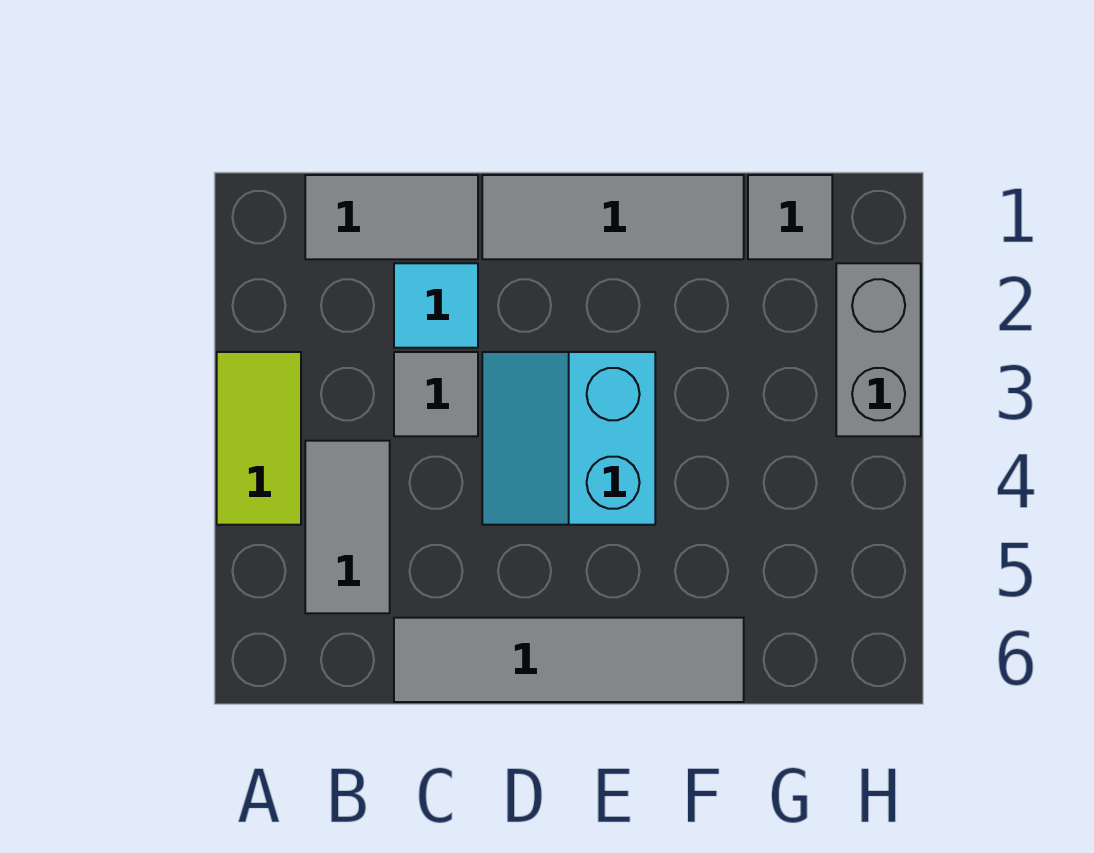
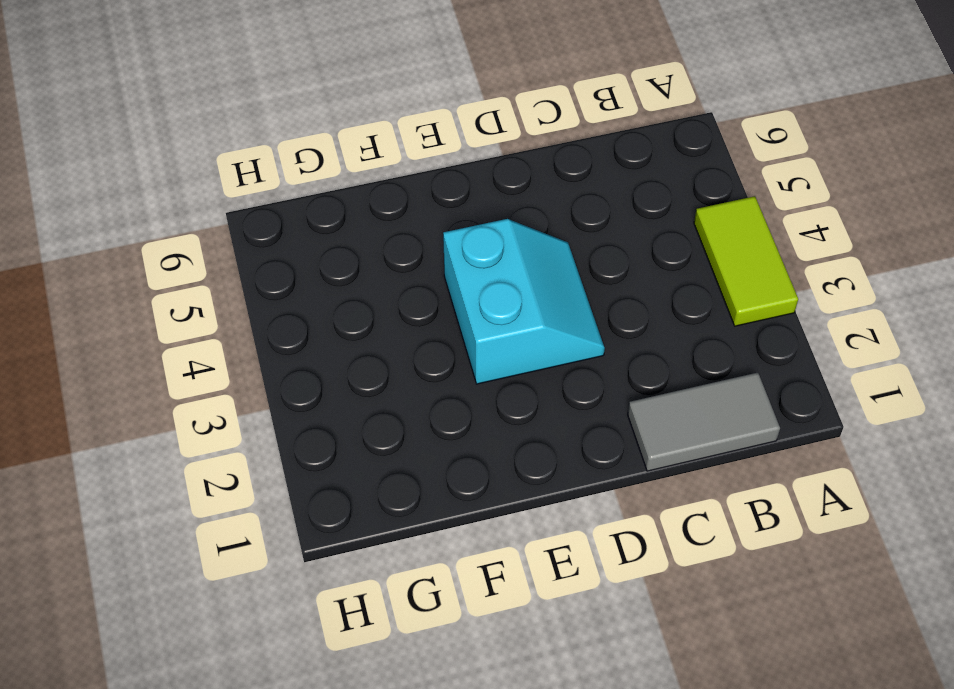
none -> grey tile B4:B5 level 1
none -> cyan tile C2 level 1

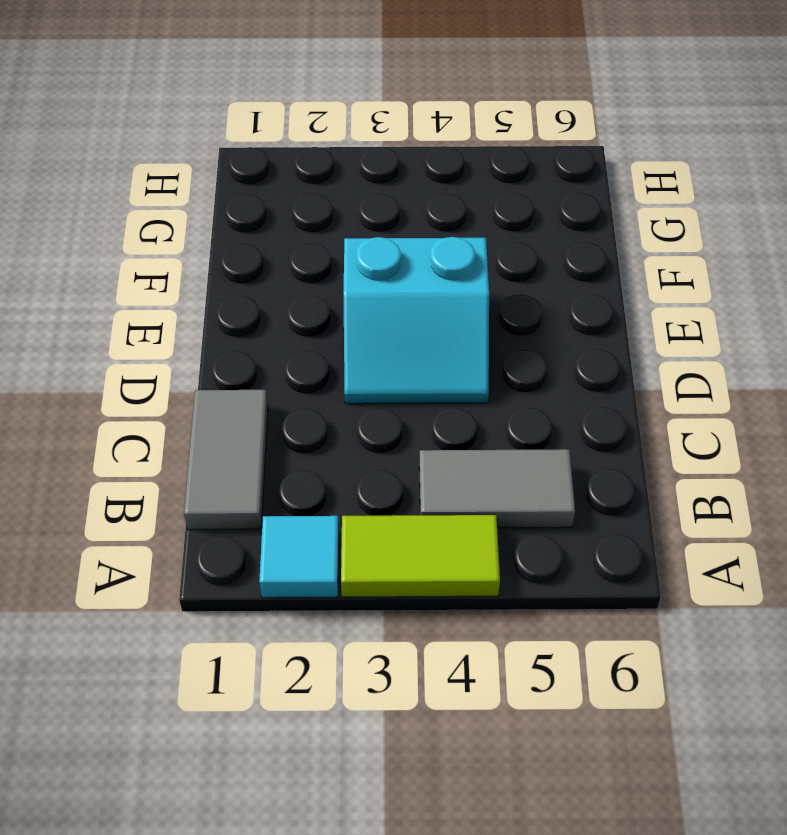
cyan tile A2 level 1 -> cyan tile C2 level 1
none -> grey tile C3 level 1
none -> grey tile C6:F6 level 1

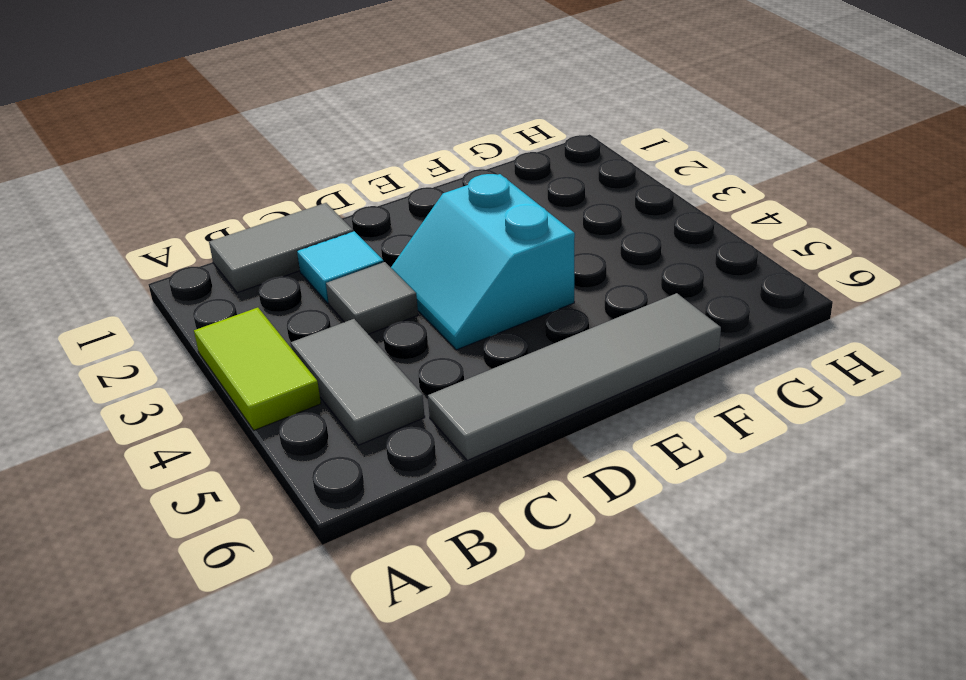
none -> grey tile D1:F1 level 1
none -> grey tile G1 level 1

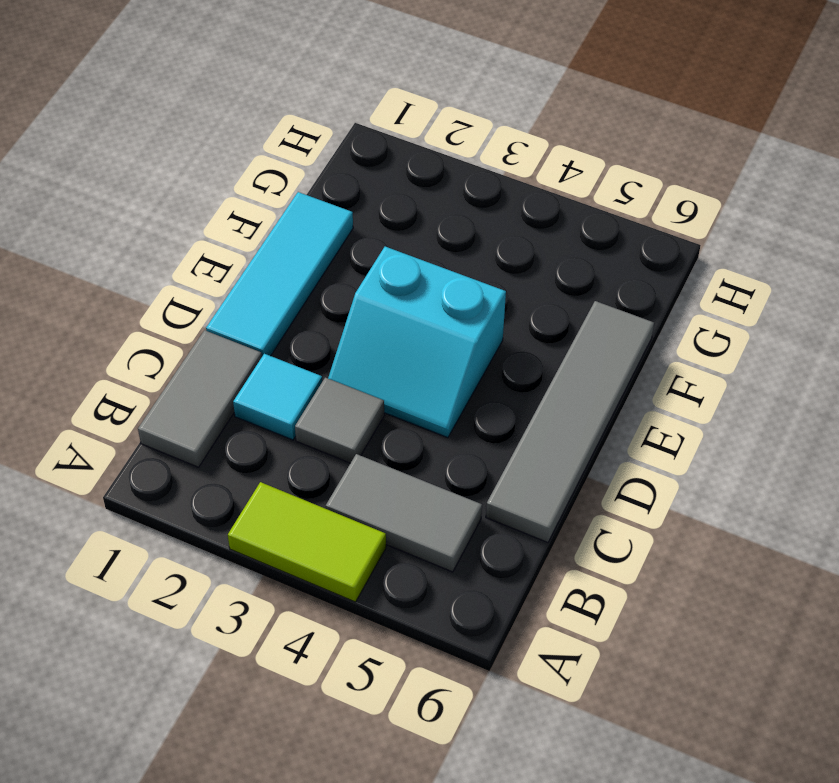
cyan tile D1:F1 level 1 -> grey tile D1:F1 level 1
none -> grey tile G1 level 1
none -> grey brick H2:H3 level 1

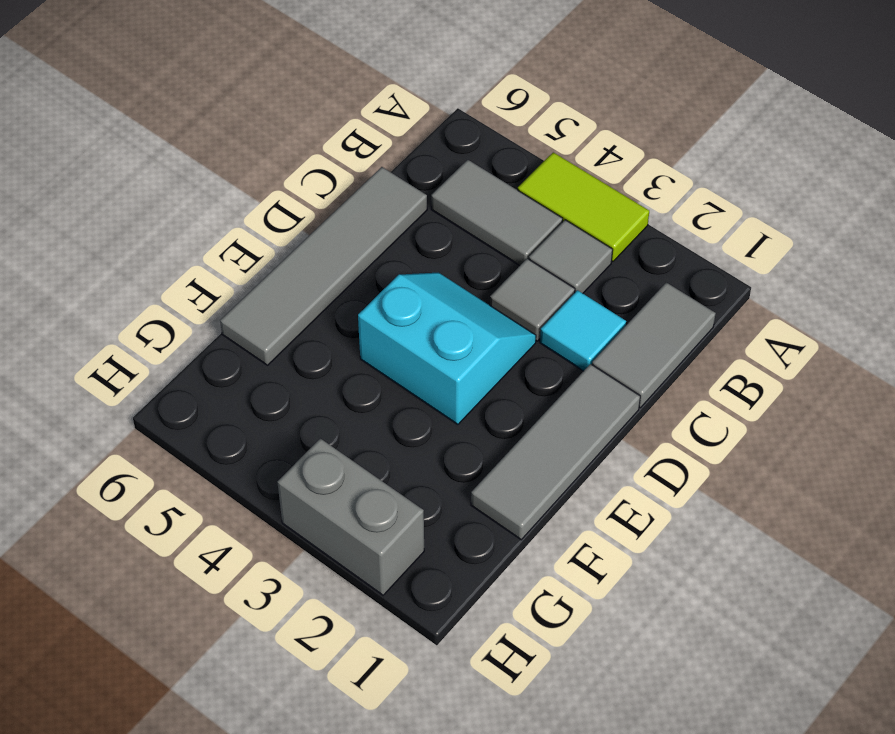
grey tile B3 level 1 -> grey tile G1 level 1

